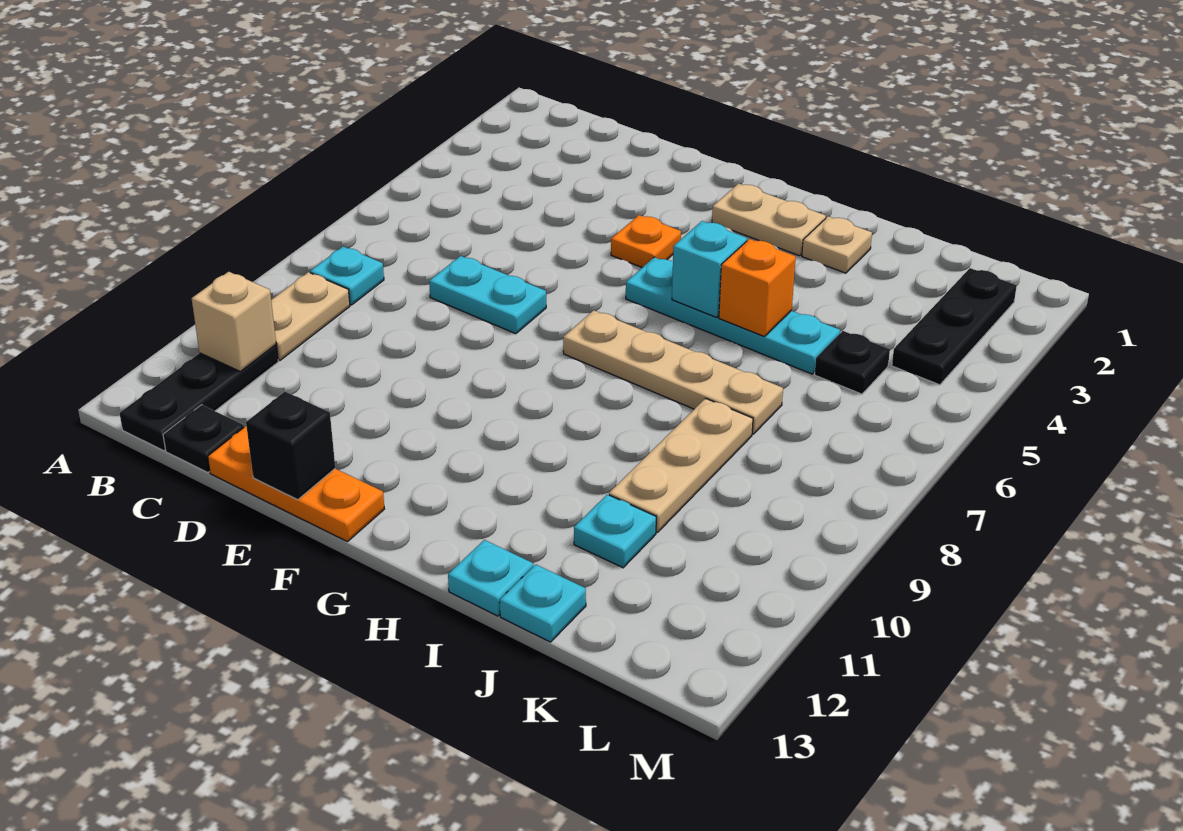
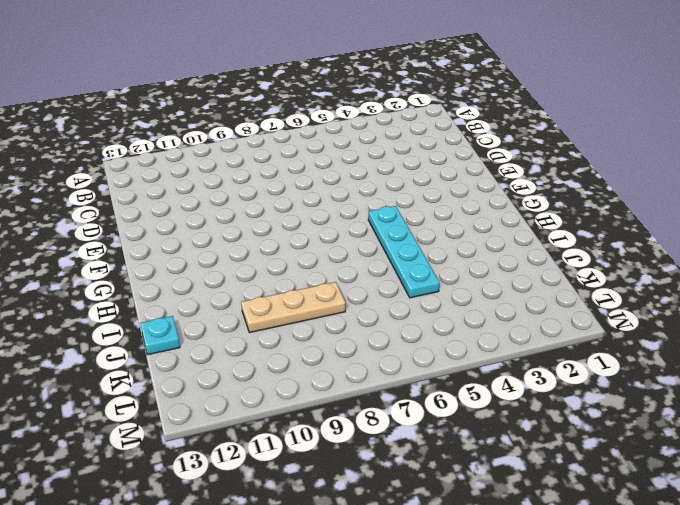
none -> cyan plate B8 level 1
none -> tan plate B9:B10 level 1
none -> black plate B11:B13 level 1

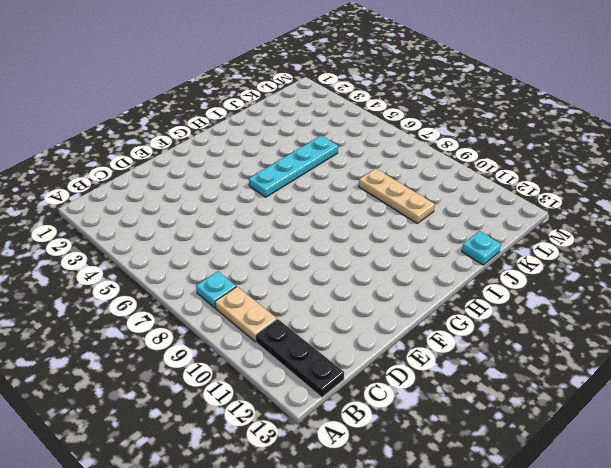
none -> black plate C13 level 1
none -> cyan plate D7:E7 level 1
none -> orange plate D13:F13 level 1

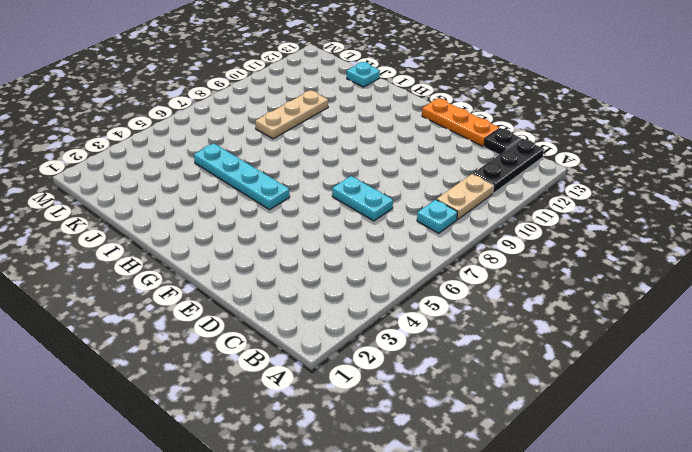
none -> orange plate F4 level 1
none -> tan plate G2:H2 level 1
none -> tan plate G7:J7 level 1

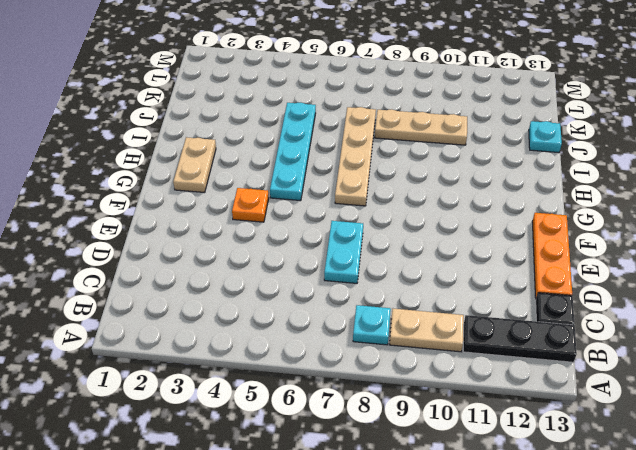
none -> tan plate I2 level 1
none -> cyan plate I13 level 1
none -> cyan plate J11 level 1

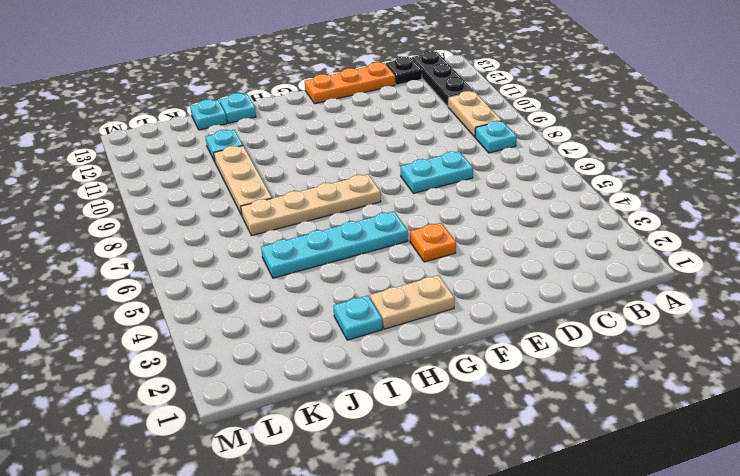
cyan plate I2 level 1 -> tan plate I2 level 1
none -> black plate K5 level 1
none -> black plate L2:L4 level 1
none -> tan brick B11 level 2

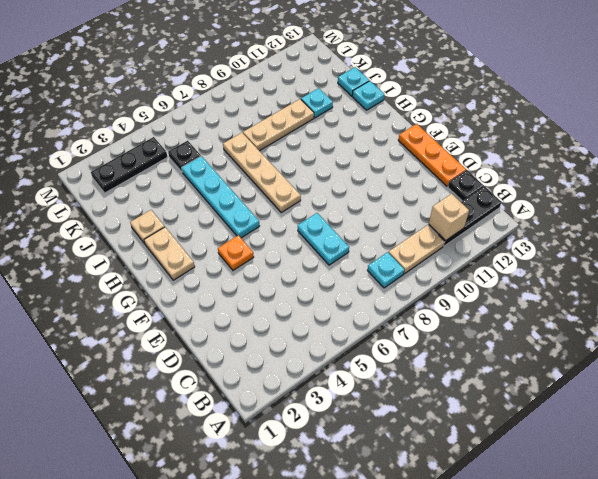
none -> black brick E13 level 2
none -> cyan brick H5 level 2
none -> orange brick I5 level 2

